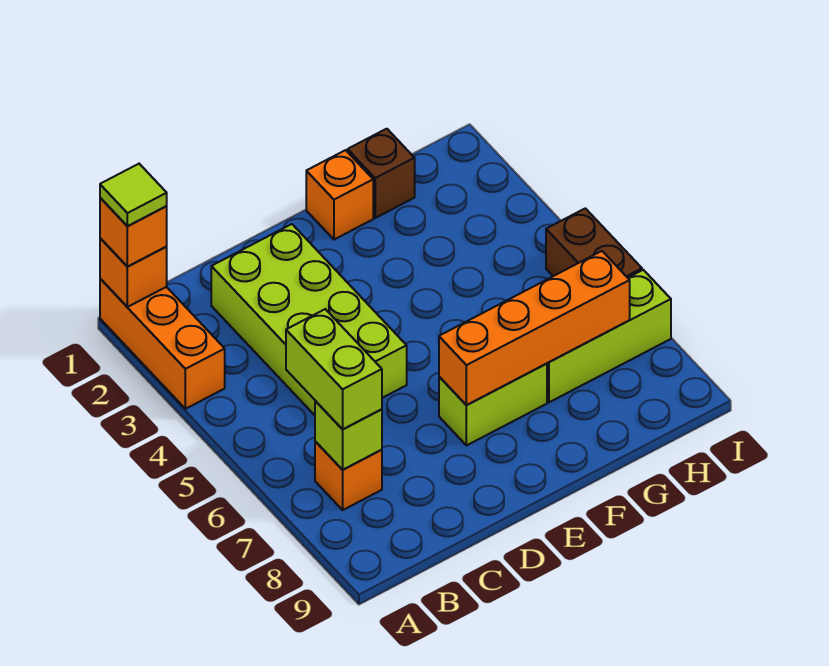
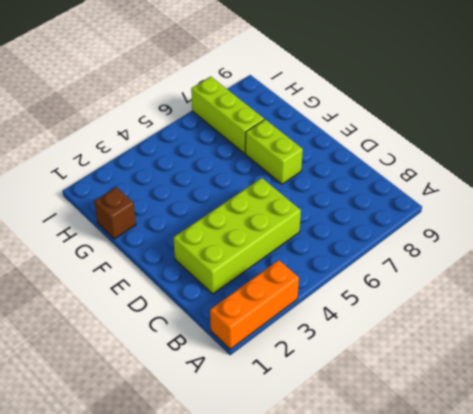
none -> orange brick B7 level 1
none -> orange brick F1 level 1
none -> brown brick I5:I6 level 1

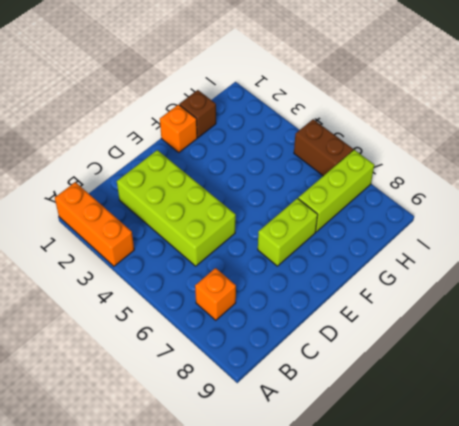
none -> orange brick A1 level 2
none -> lime brick B7 level 2
none -> orange brick E7:H7 level 2

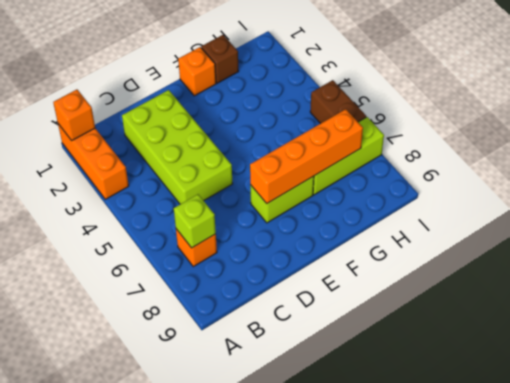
none -> orange brick A1 level 3
none -> lime brick B6:B7 level 3
none -> lime tile A1 level 4

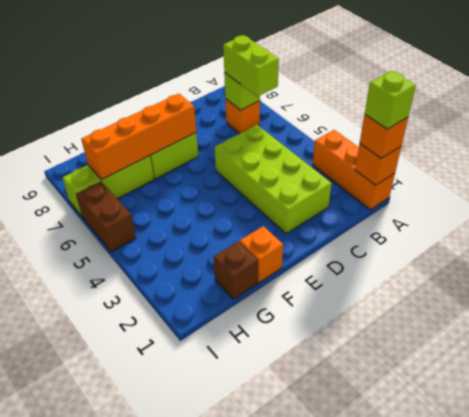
lime brick A1 level 4 -> lime tile A1 level 4

